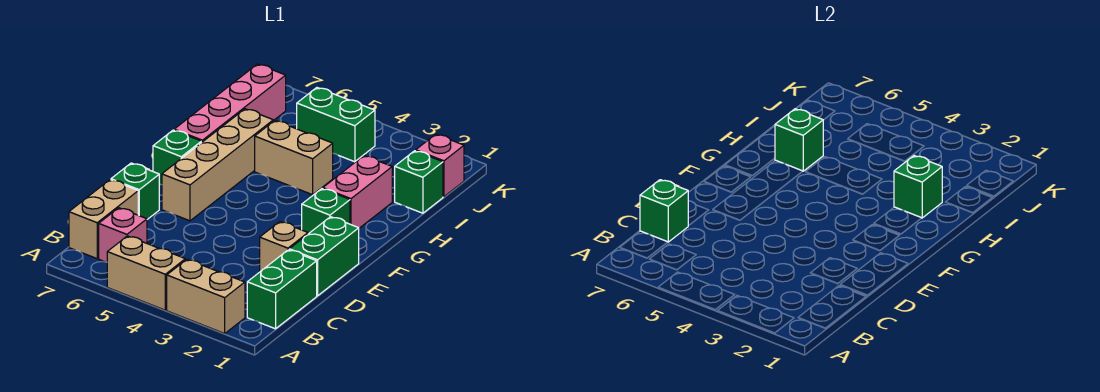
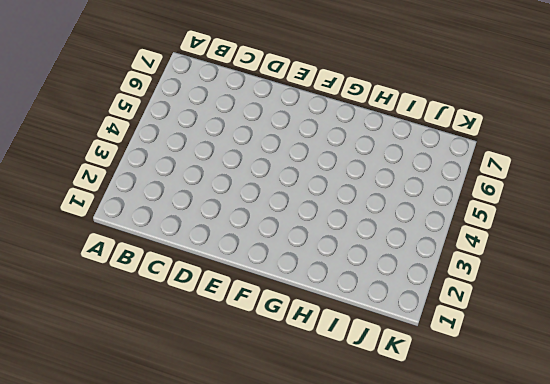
none -> tan brick A2:A3 level 1
none -> tan brick A4:A5 level 1
none -> green brick B1:C1 level 1

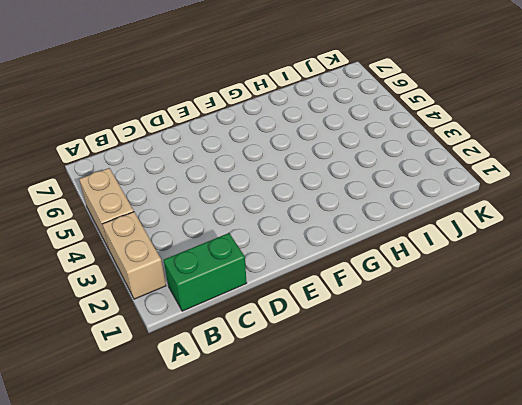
none -> pink brick B6 level 1
none -> tan brick B7:C7 level 1
none -> green brick D1:E1 level 1

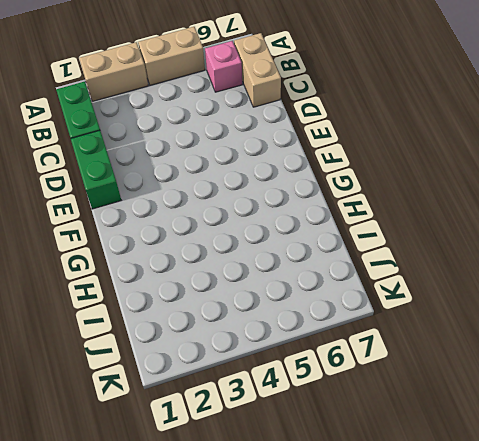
none -> tan brick D2 level 1
none -> green brick D7 level 1
none -> tan brick E6:H6 level 1

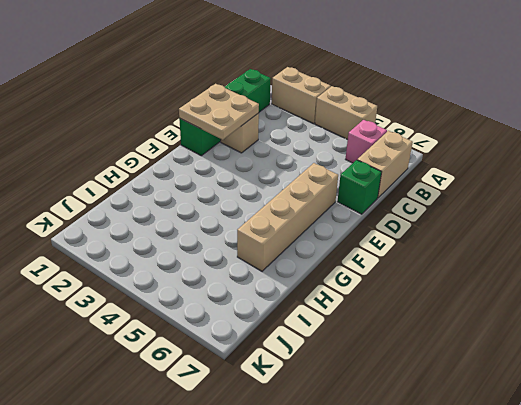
tan plate D1:E2 level 2 -> none
none -> green brick F2 level 1
none -> green brick F7 level 1
none -> pink brick G2:H2 level 1

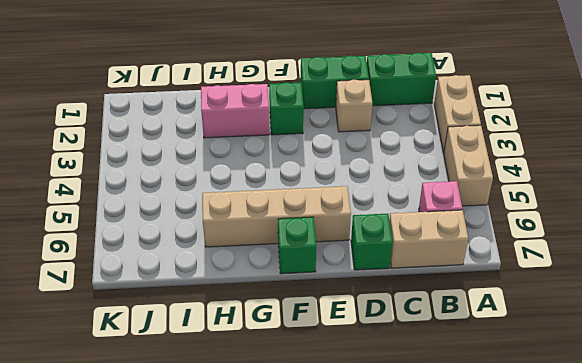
none -> pink brick G7:J7 level 1
none -> tan brick H4:H5 level 1
none -> green brick I1 level 1

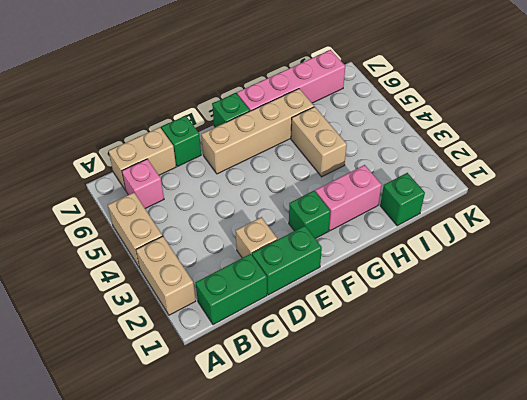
none -> pink brick J1 level 1
none -> green brick J4:J5 level 1
none -> green brick C7 level 2

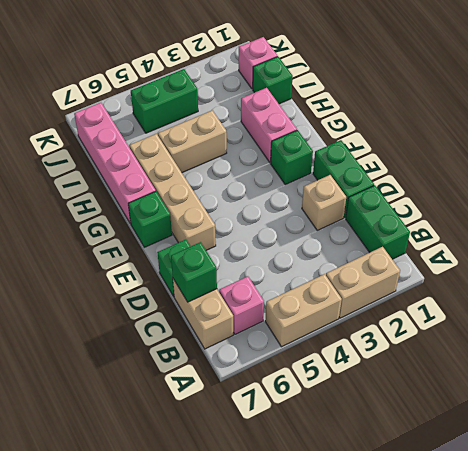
none -> green brick H2 level 2
none -> green brick H6 level 2

